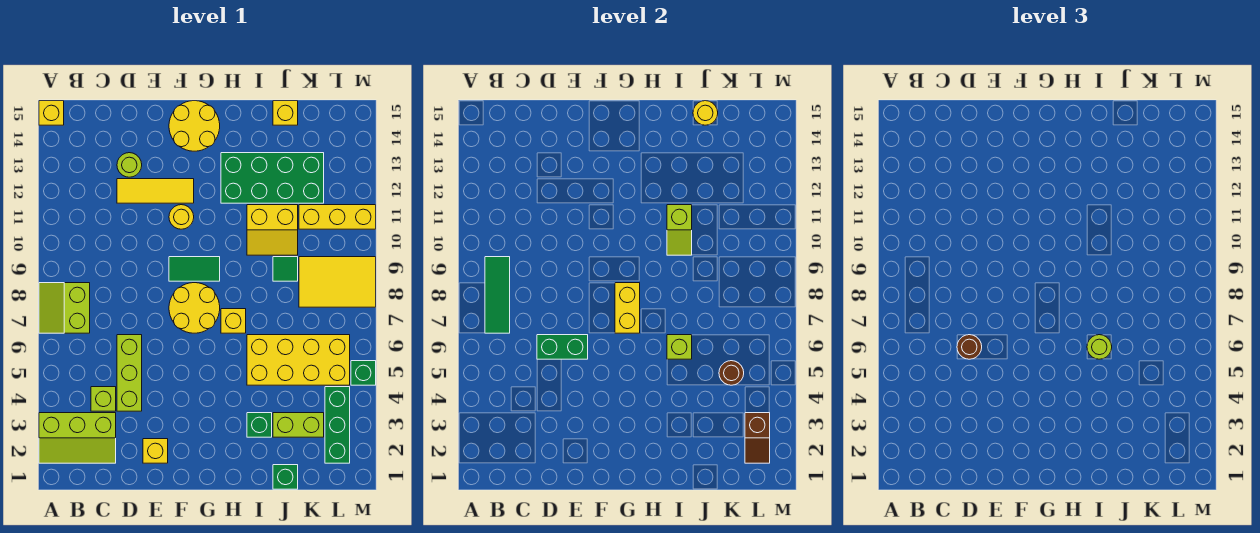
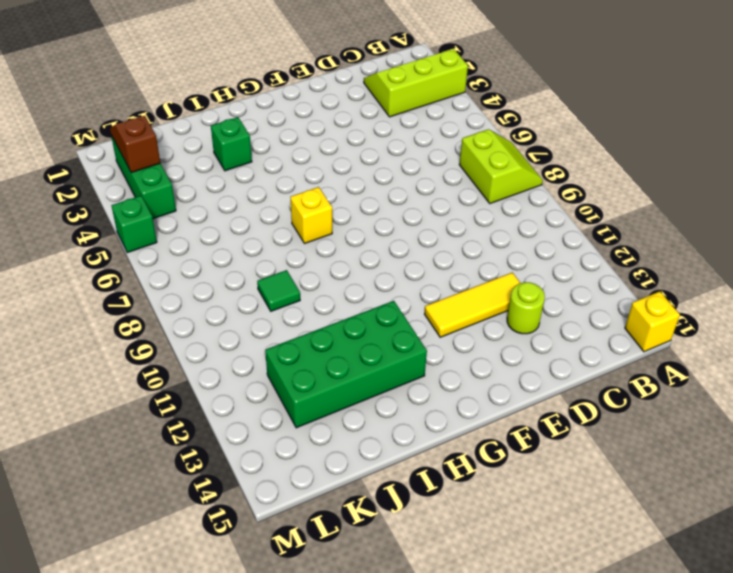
none -> lime brick C4 level 1
none -> lime brick D4:D6 level 1
none -> yellow brick E2 level 1
none -> yellow round brick F7:G8 level 1

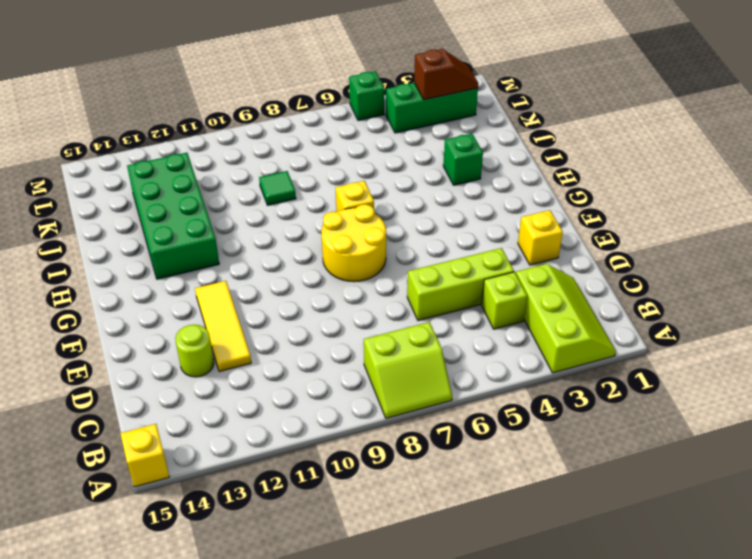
none -> green tile F9:G9 level 1
none -> yellow round brick F11 level 1
none -> yellow round brick F14:G15 level 1
none -> yellow brick I5:L6 level 1

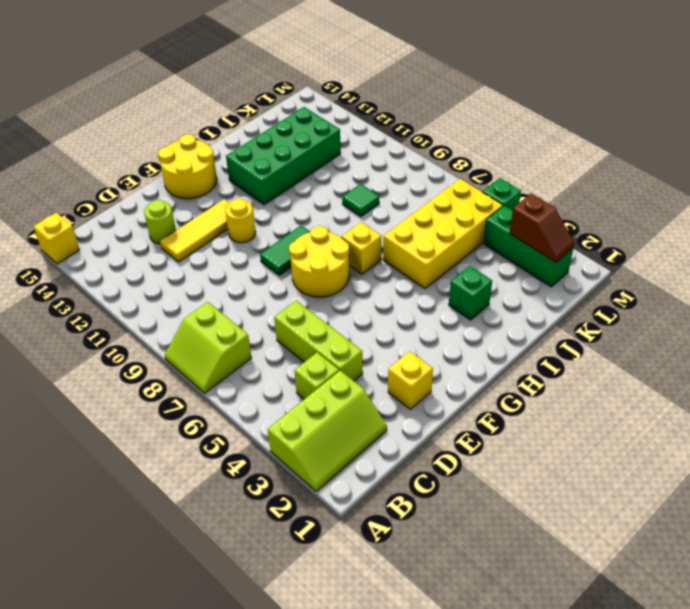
none -> yellow slope I10:J11 level 1 top 11
none -> green brick J1 level 1
none -> lime brick J3:K3 level 1
none -> yellow brick J15 level 1

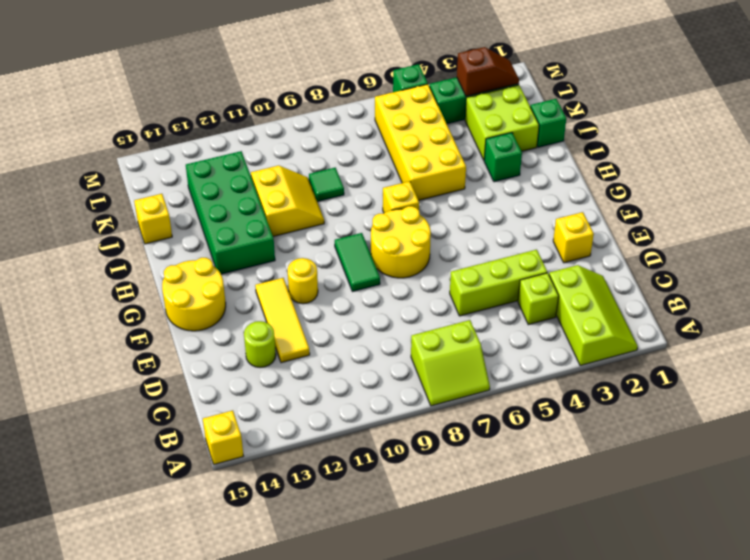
lime brick J2:K3 level 1 -> lime brick J3:K3 level 1
none -> yellow tile K8:M9 level 1
none -> yellow brick K11:M11 level 1
none -> green tile B7:B9 level 2
none -> green brick D6:E6 level 2

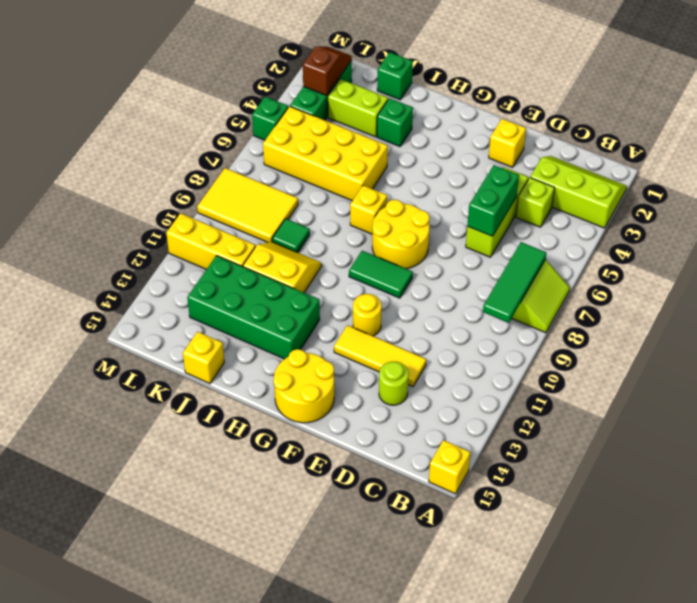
green brick D5:D6 level 2 -> green brick D6:E6 level 2
none -> yellow brick G7:G8 level 2
none -> lime brick I6 level 2
none -> lime slope I10:I11 level 2 top 11
none -> yellow round brick J15 level 2

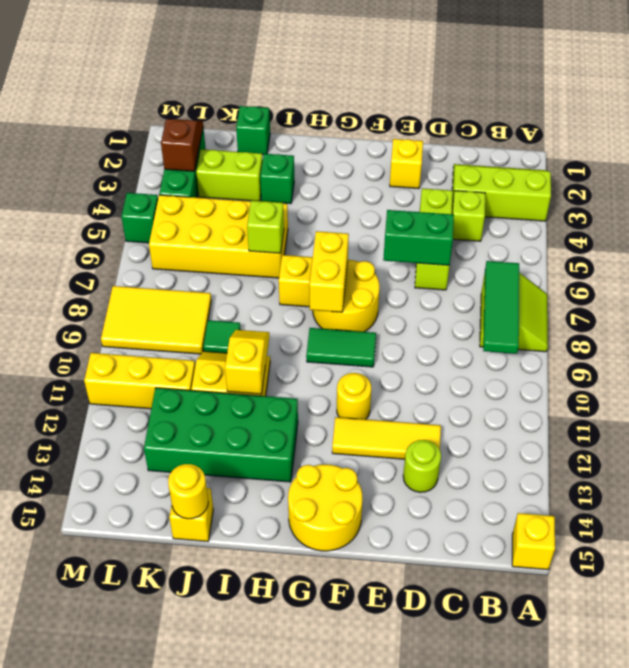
yellow slope I10:I11 level 2 top 11 -> lime slope I10:I11 level 2 top 11
none -> brown round brick K5 level 2
none -> brown round brick D6 level 3
none -> lime round brick I6 level 3

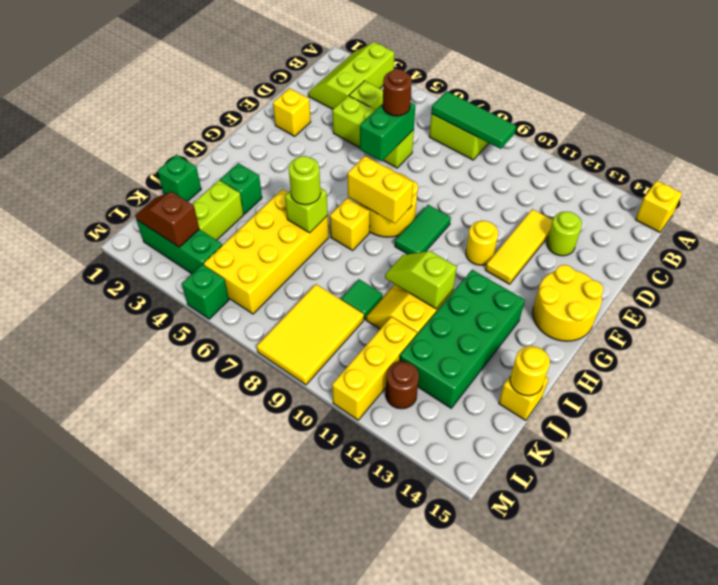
brown round brick L12 level 1 -> brown round brick K5 level 2

